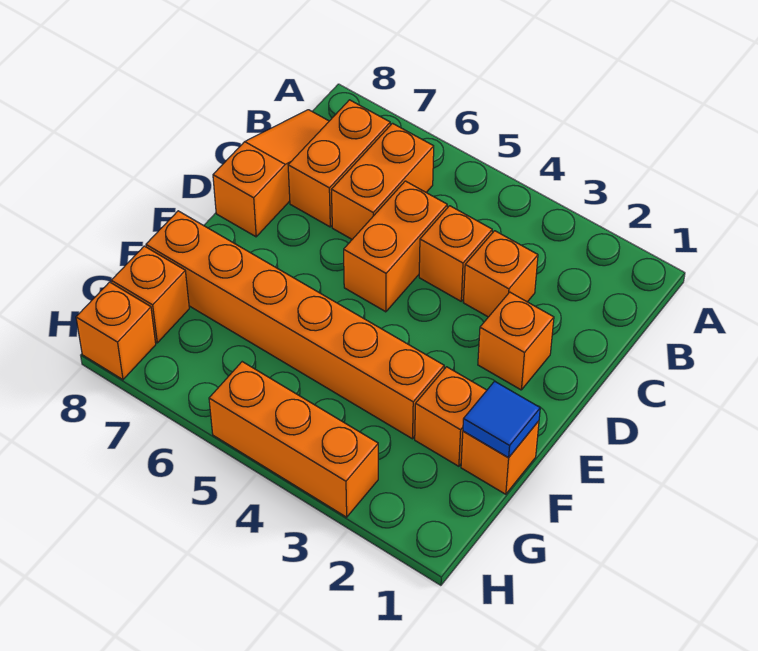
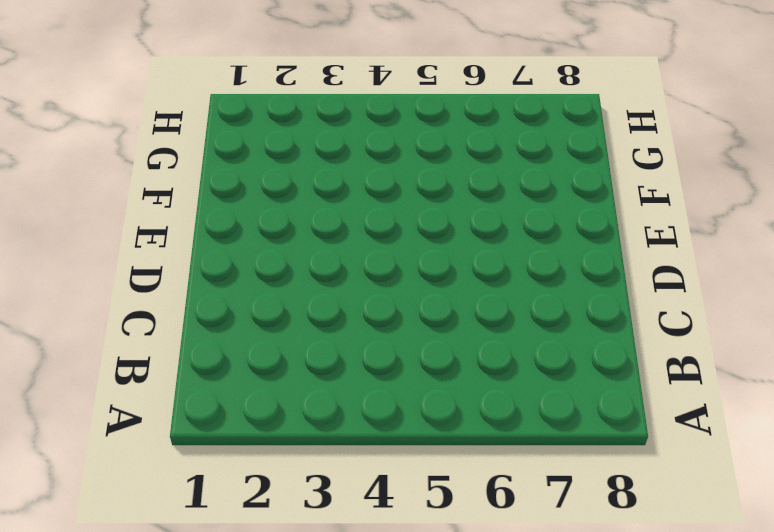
none -> orange brick B6:C6 level 1
none -> orange brick B7:C7 level 1
none -> orange slope B8:D8 level 1 top D

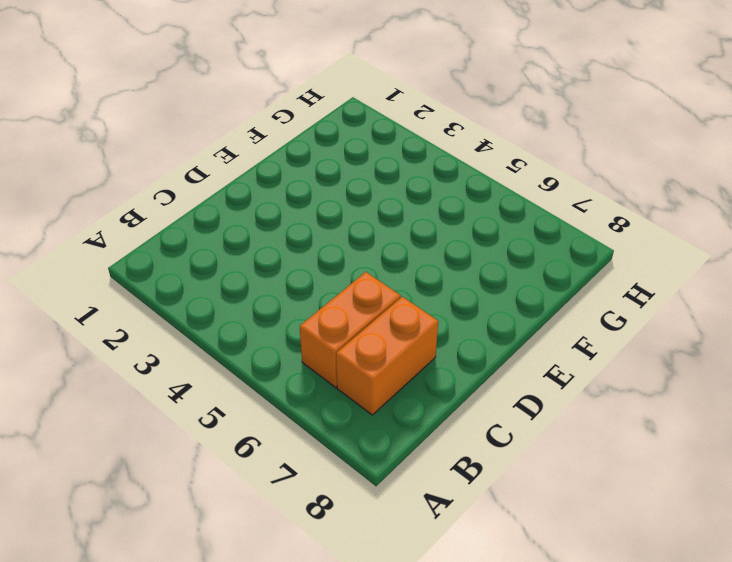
none -> orange slope B8:D8 level 1 top D
none -> orange brick C3 level 1
none -> orange brick C4 level 1

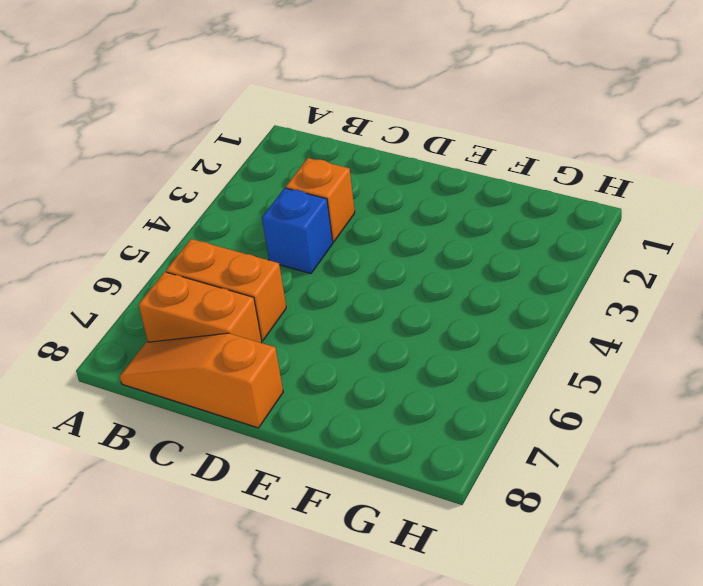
blue brick C4 level 1 -> orange brick C4 level 1
none -> orange brick C5:D5 level 1
none -> orange brick D2 level 1
none -> orange brick F1 level 1

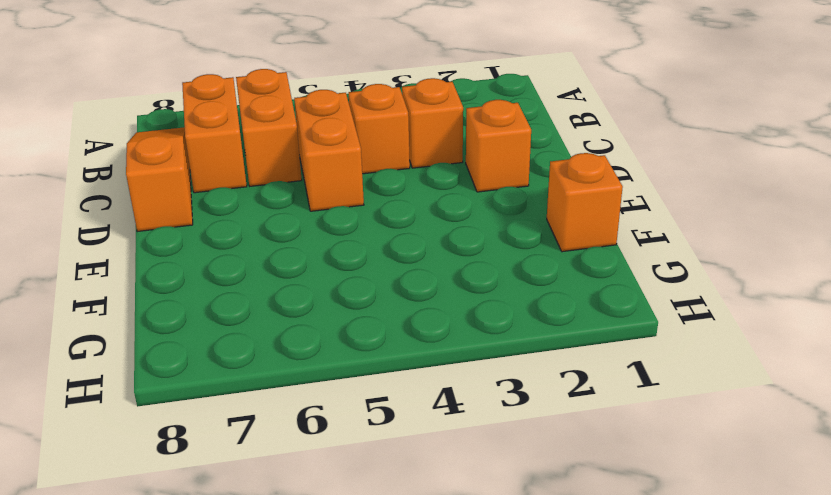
none -> orange brick F2 level 1
none -> orange brick F3:F8 level 1
none -> orange brick G8 level 1

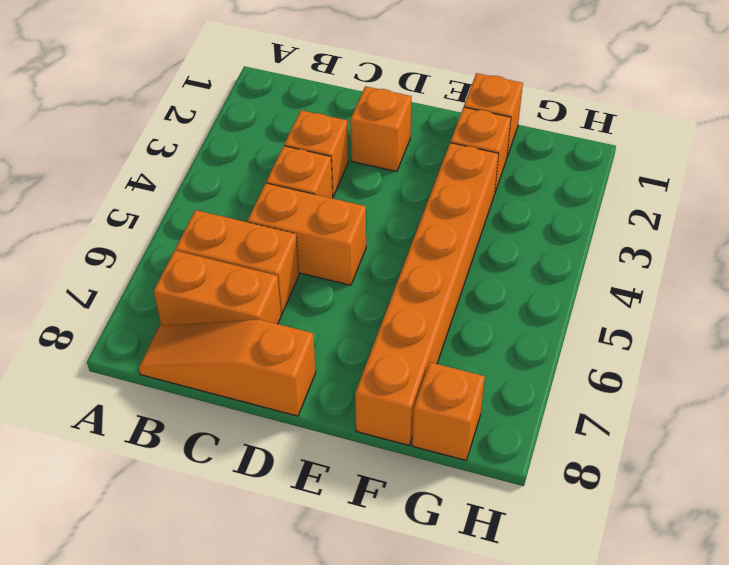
none -> orange brick H3:H5 level 1
none -> orange brick H8 level 1
none -> blue tile F1 level 2

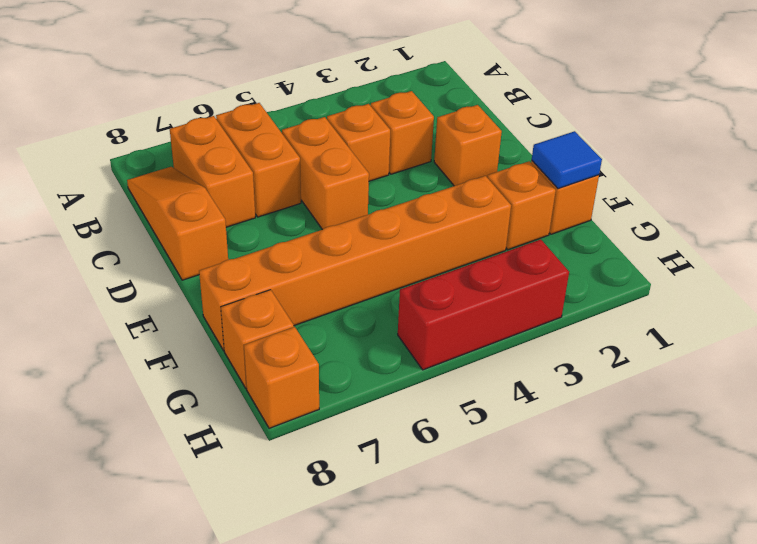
red brick H3:H5 level 1 -> orange brick H3:H5 level 1

